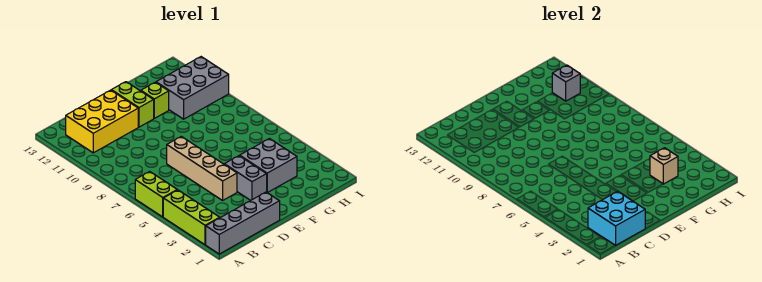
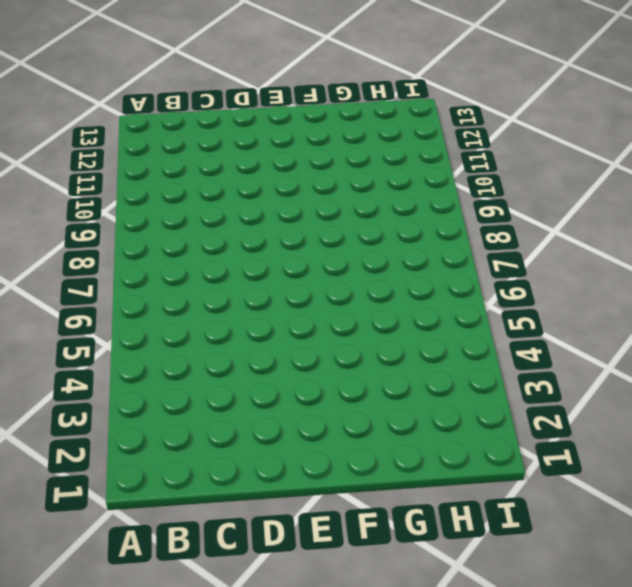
none -> grey brick A1:D1 level 1
none -> lime brick A2:A4 level 1
none -> lime brick A5:A6 level 1

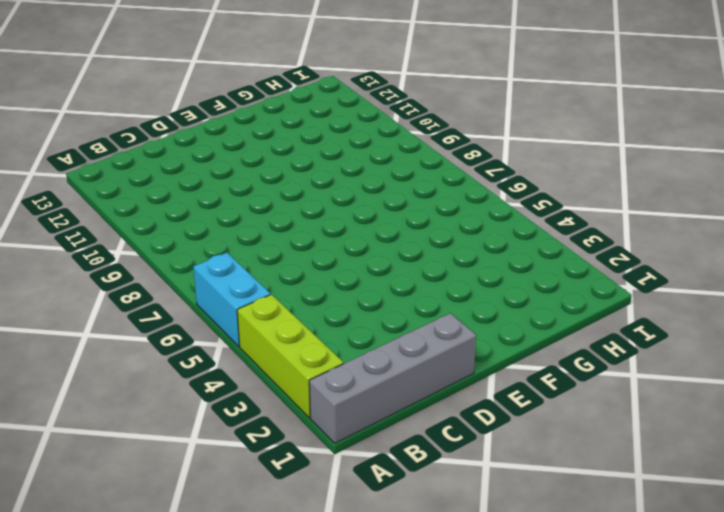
cyan brick A5:A6 level 1 -> lime brick A5:A6 level 1
none -> yellow brick B11:D12 level 1
none -> tan brick D4:D7 level 1
none -> grey brick E3:E4 level 1

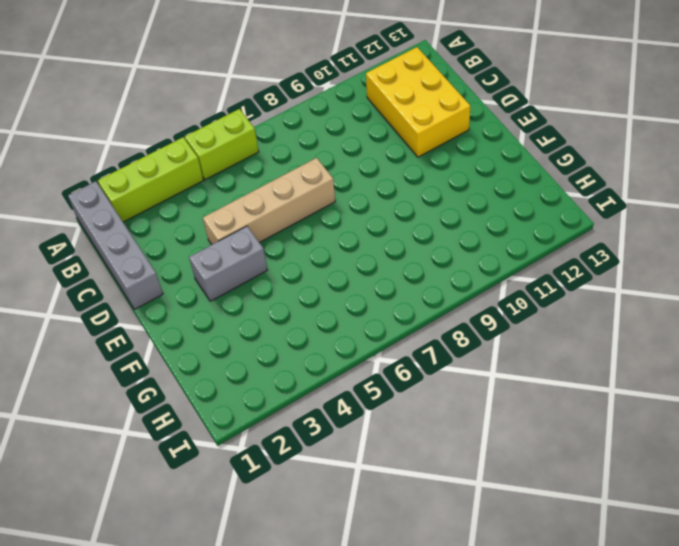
none -> lime brick E11:E12 level 1
none -> grey brick F3:G4 level 1
none -> lime brick F11 level 1

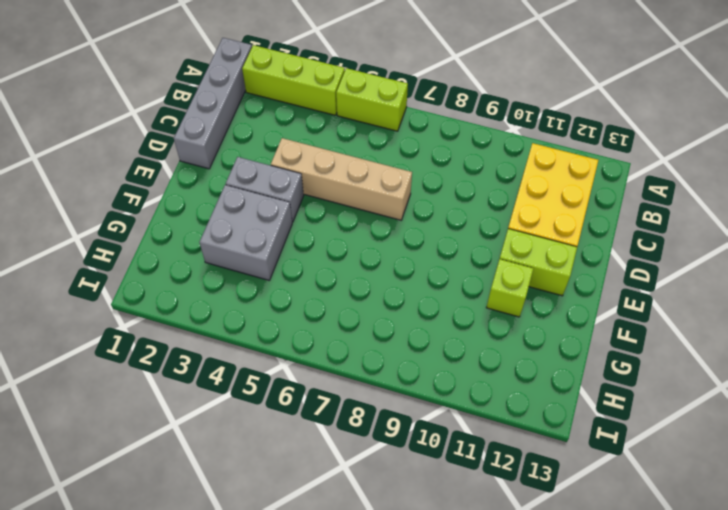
none -> grey brick G10:I11 level 1
none -> cyan brick B1:C2 level 2
none -> tan brick G3 level 2

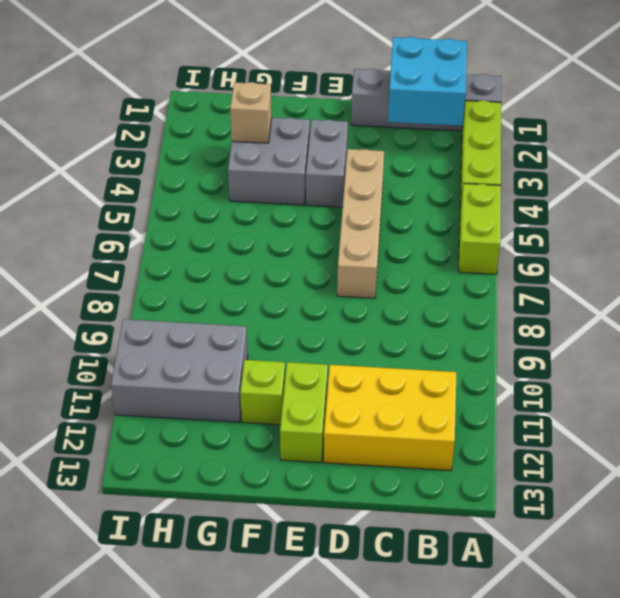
none -> grey brick H11 level 2

